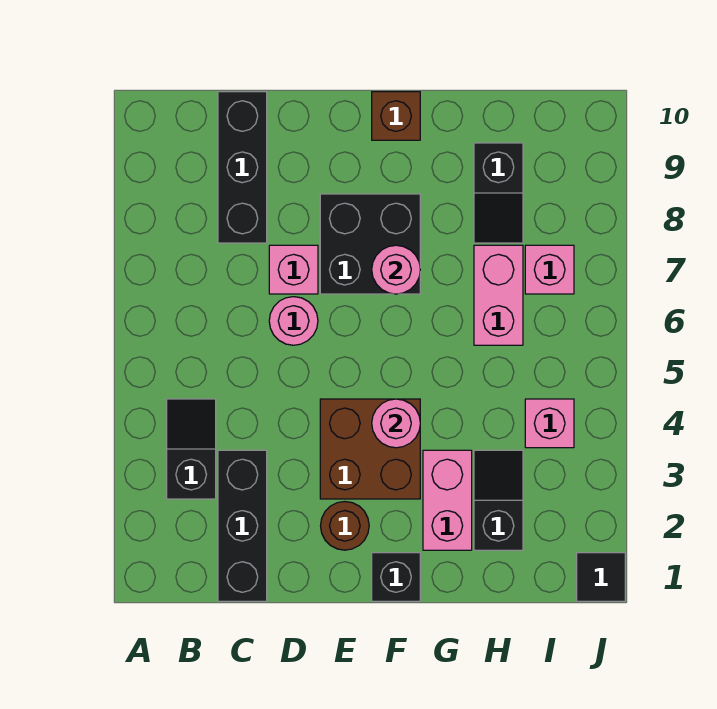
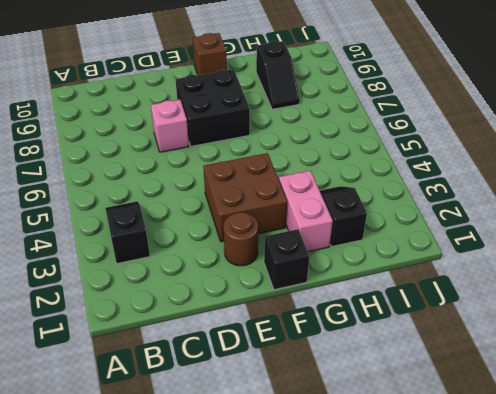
none -> black brick C1:C3 level 1
none -> black brick C8:C10 level 1
none -> pink round brick D6 level 1

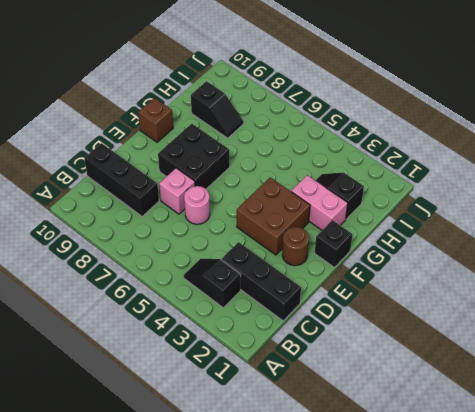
none -> pink brick H6:H7 level 1
none -> pink brick I4 level 1
none -> pink brick I7 level 1

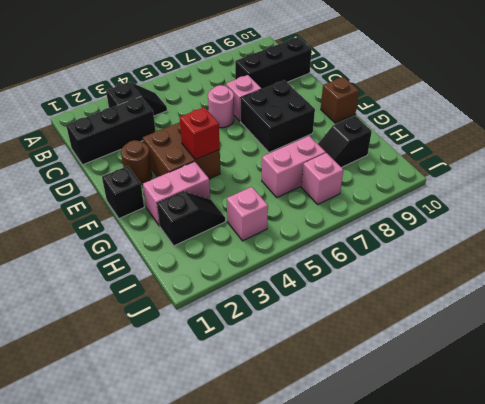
red brick F4 level 2 -> pink round brick F4 level 2
none -> black tile J1 level 1
none -> pink round brick F7 level 2

